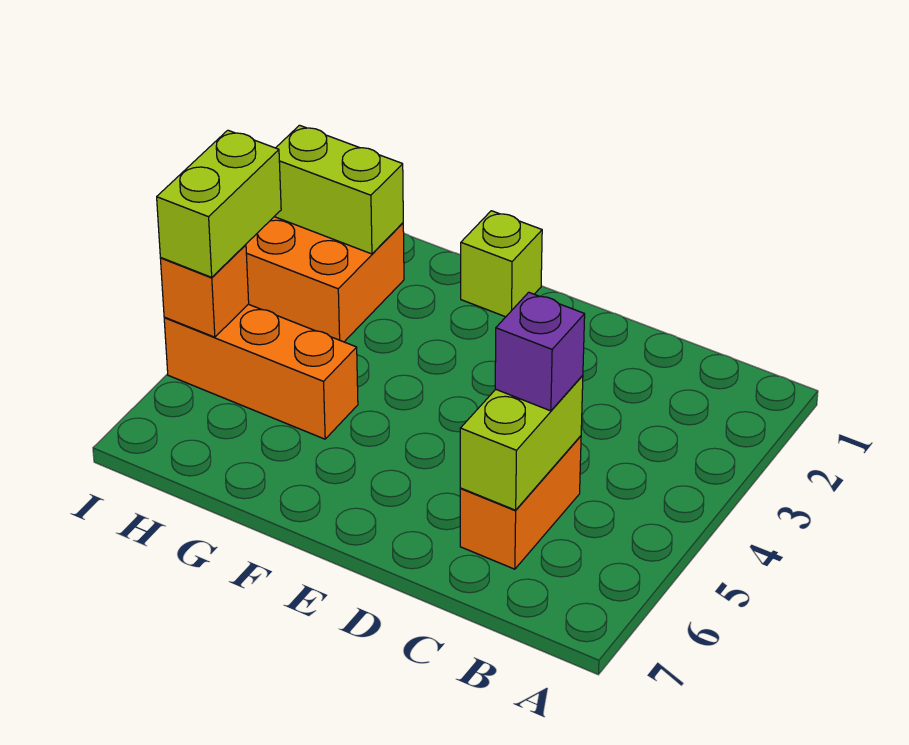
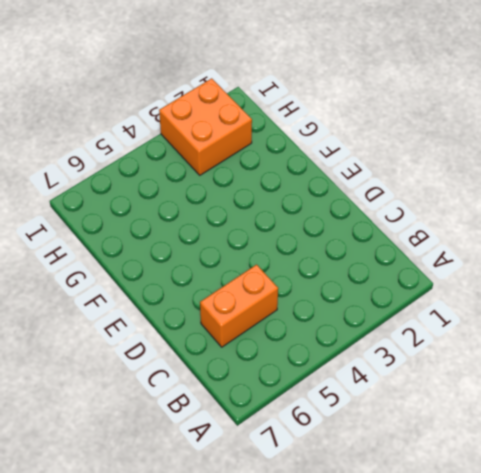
none -> lime brick F1 level 1
none -> orange brick G5:I5 level 1

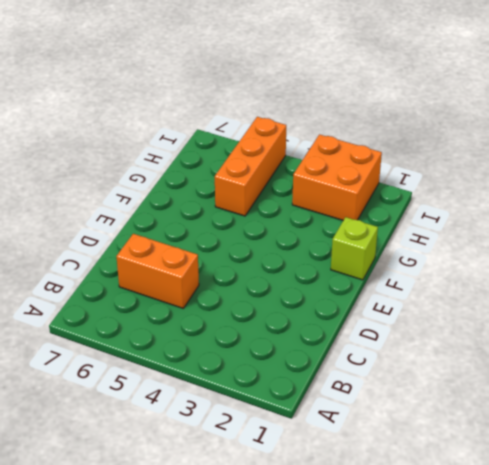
none -> lime brick C5:C6 level 2
none -> lime brick H2:I2 level 2

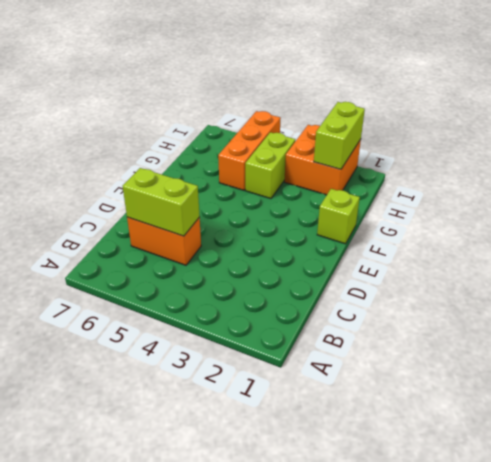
lime brick G4:H4 level 1 -> lime brick I4:I5 level 3
none -> orange brick I5 level 2
none -> purple brick C5 level 3

